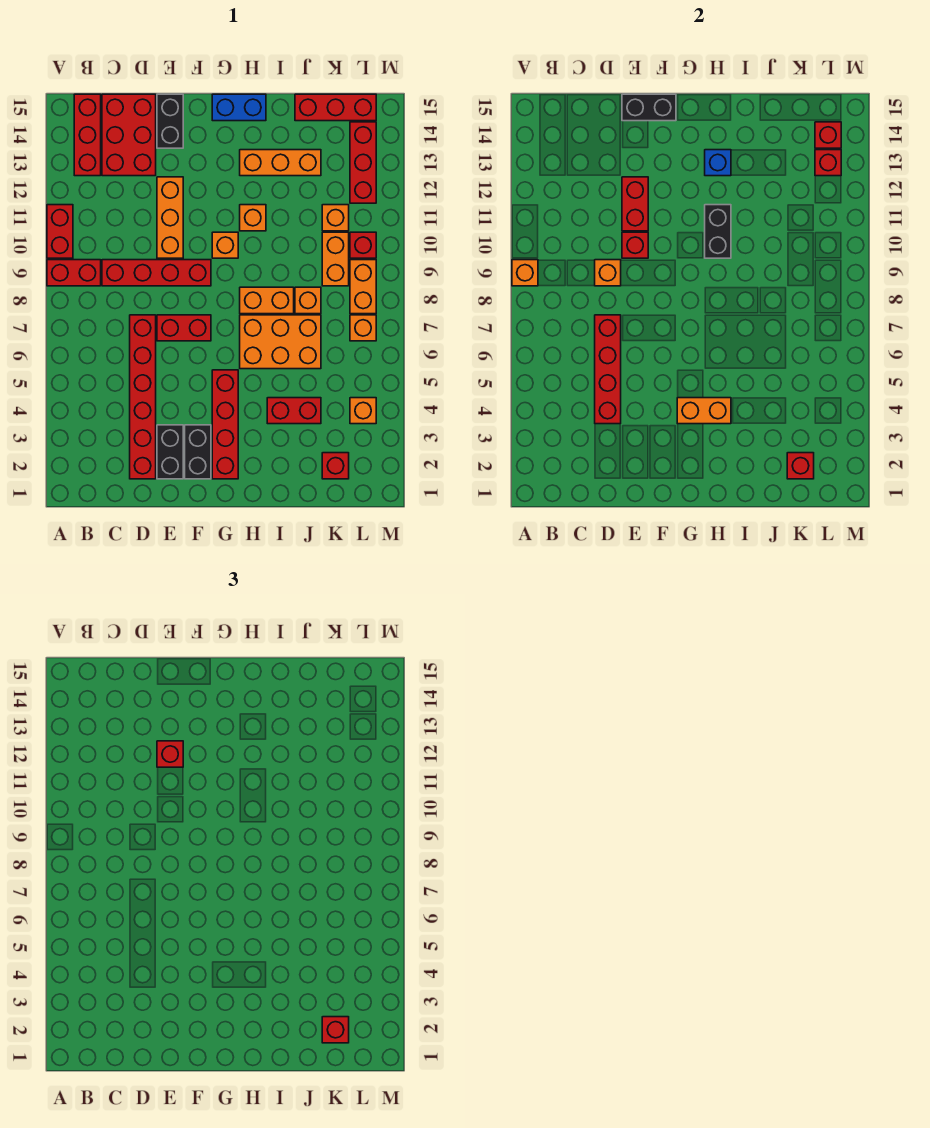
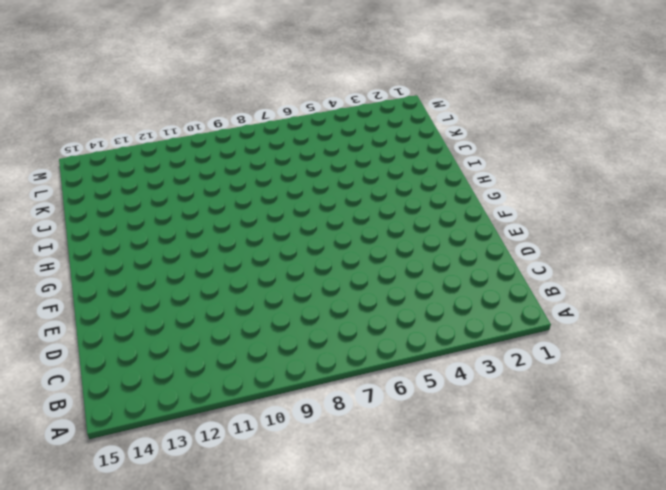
none -> red brick A9:B9 level 1
none -> red brick A10:A11 level 1
none -> red brick B13:B15 level 1
none -> red brick C9:F9 level 1

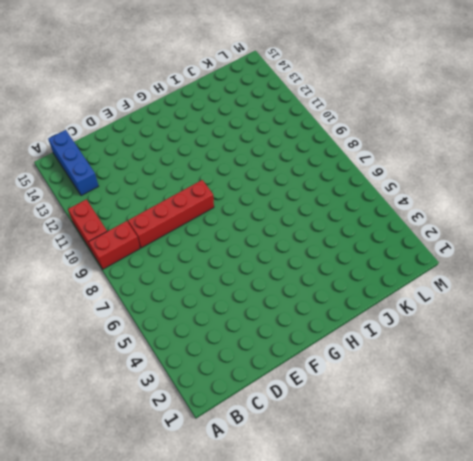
blue brick B13:B15 level 1 -> red brick B13:B15 level 1
none -> red brick C13:D15 level 1
none -> red brick D2:D7 level 1
none -> black brick E2:E3 level 1
none -> red brick E7:F7 level 1

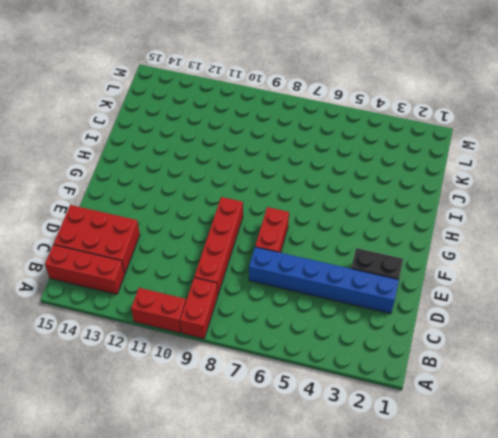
blue brick D2:D7 level 1 -> red brick D2:D7 level 1
none -> orange brick E10:E12 level 1
none -> black brick E14:E15 level 1
none -> black brick F2:F3 level 1
none -> red brick G2:G5 level 1

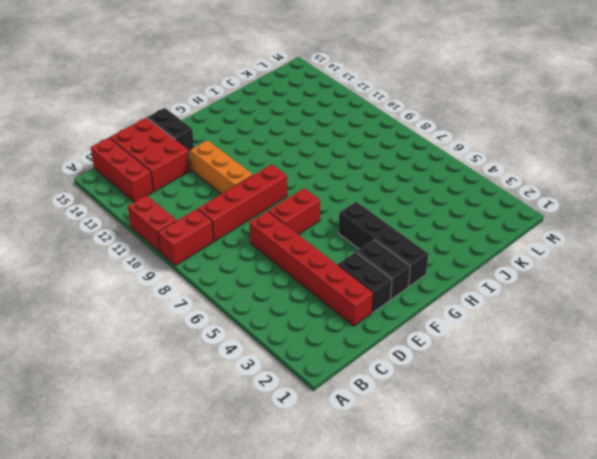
black brick G2:G5 level 1 -> red brick G2:G5 level 1
none -> orange brick G10 level 1
none -> blue brick G15:H15 level 1
none -> orange brick H6:J7 level 1
none -> orange brick H8:I8 level 1

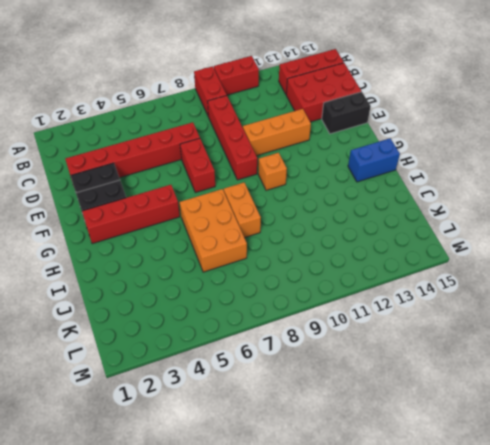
blue brick H14:H15 level 1 -> blue brick G15:H15 level 1
none -> orange brick H11 level 1
none -> orange brick H13:J13 level 1
none -> red brick I4:J4 level 1
none -> orange brick J8 level 1

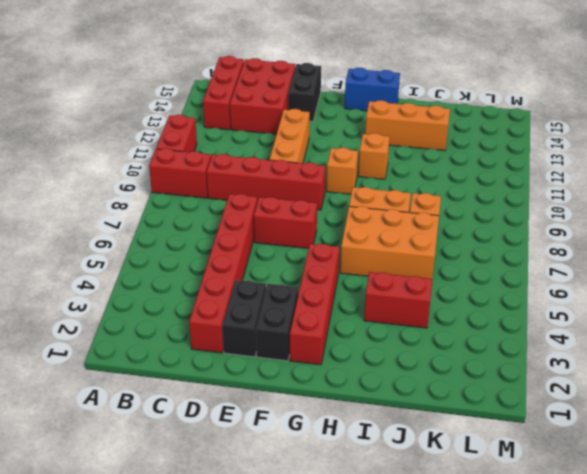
none -> red brick J15:L15 level 1
none -> red brick K2 level 1
none -> orange brick K9:K10 level 1
none -> orange brick K11 level 1

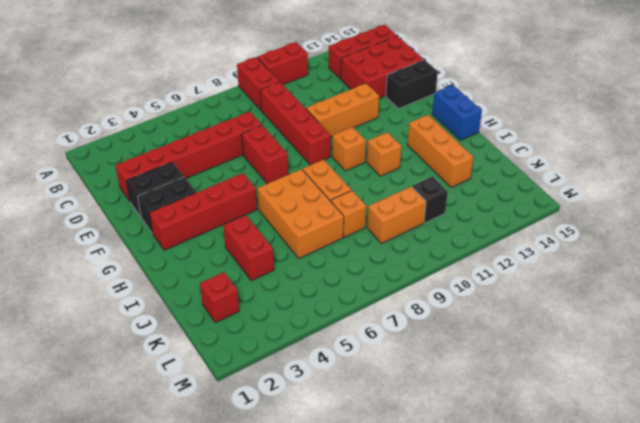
black brick K11 level 1 -> orange brick K11 level 1
none -> red brick J15:L15 level 1
none -> orange brick L4 level 1
none -> orange brick L7 level 1
none -> orange brick L8:L9 level 1

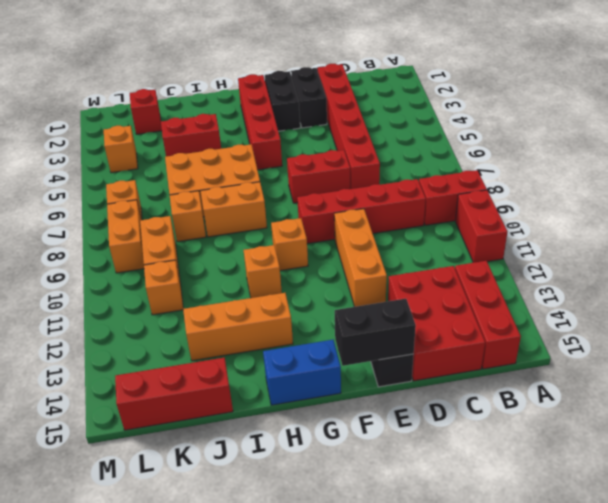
none -> red brick L10 level 1
none -> red brick L12:L14 level 1
none -> orange brick A9 level 2
none -> red brick D4:D7 level 2

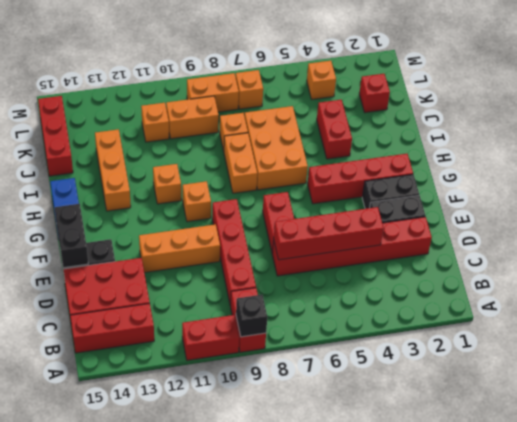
black brick A9 level 2 -> orange brick A9 level 2
none -> red brick L10 level 1
none -> red brick L12:L14 level 1
none -> orange brick D9 level 2
none -> red brick E10 level 2

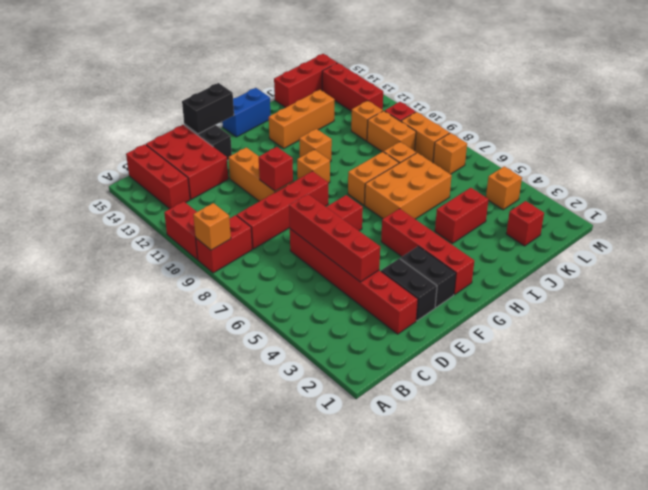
none -> orange brick D9 level 2
none -> red brick E11:E12 level 2
none -> orange brick G4:H4 level 2
none -> black brick H10:H11 level 2

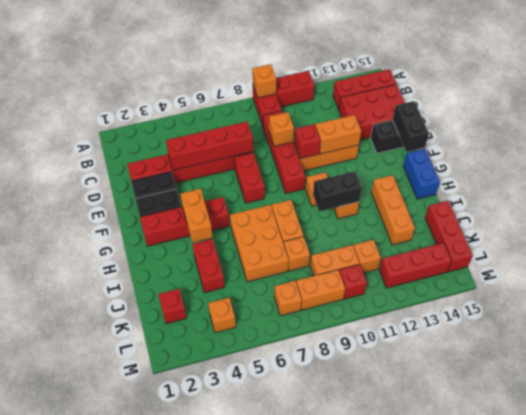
orange brick E11:E12 level 2 -> red brick E11:E12 level 2
none -> blue brick H13 level 2
none -> red brick K2 level 2
none -> red brick L13 level 2
none -> red brick L14 level 2

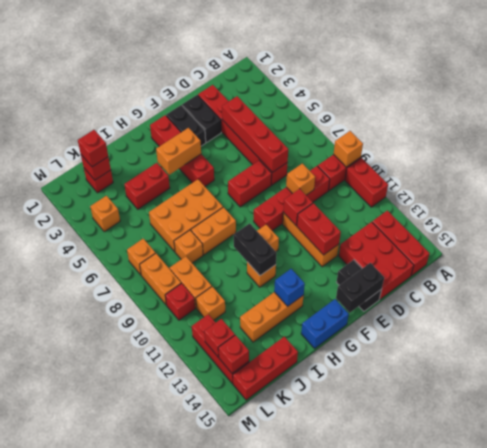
none -> red brick E12 level 3

